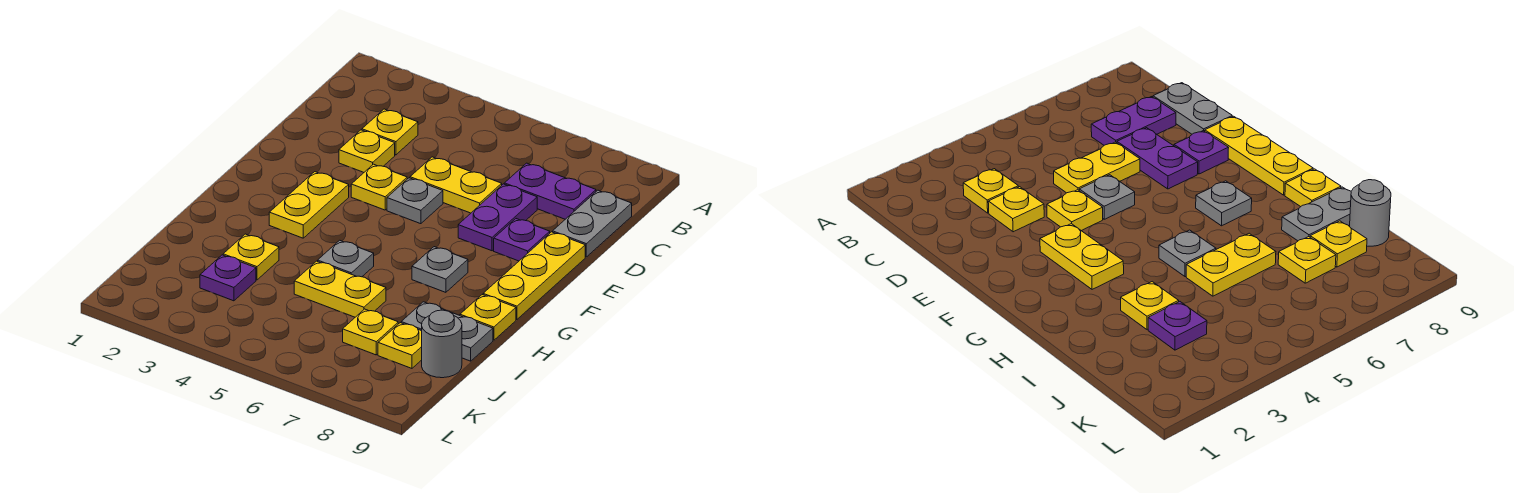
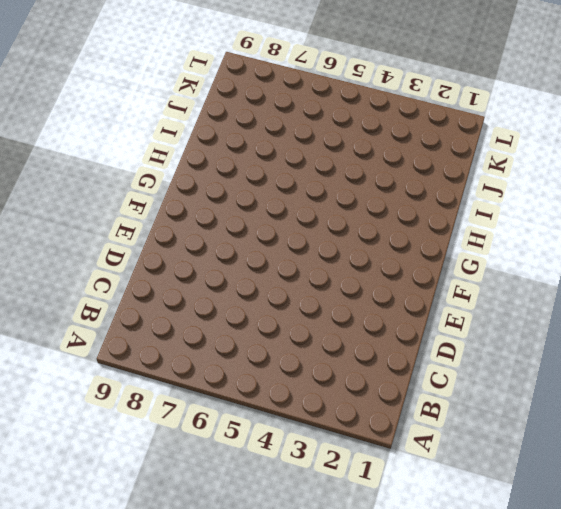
none -> yellow plate C3 level 1
none -> purple plate C7:C8 level 1
none -> grey plate C9:D9 level 1

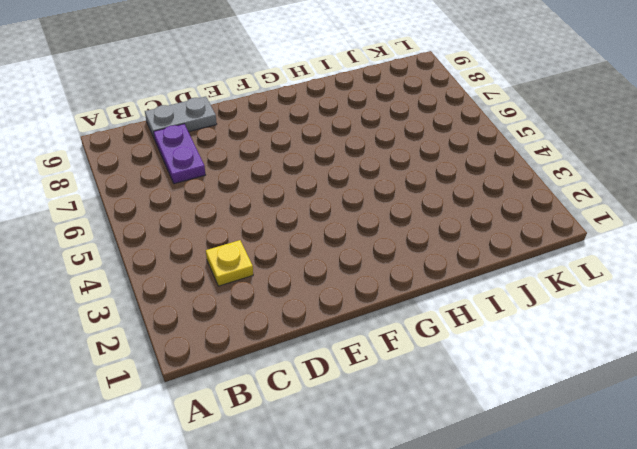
none -> yellow plate D3 level 1
none -> yellow plate D5:D6 level 1
none -> purple plate D7:E7 level 1

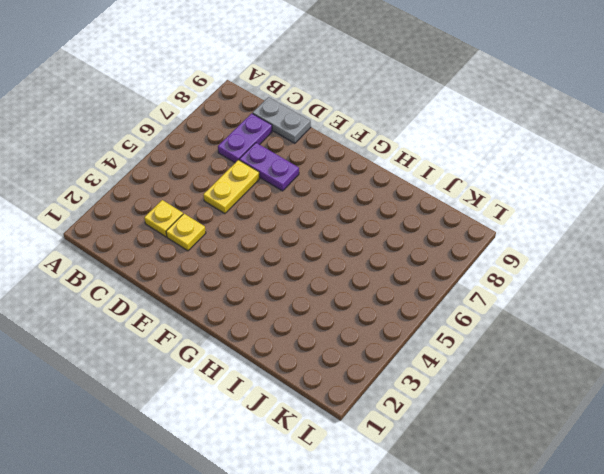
none -> yellow plate E4 level 1
none -> grey plate E5 level 1
none -> purple plate E8 level 1

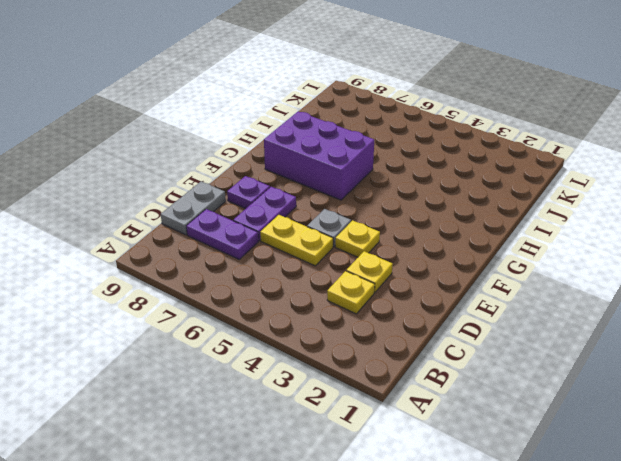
purple brick G6:H8 level 1 -> grey plate G7 level 1
none -> yellow plate E9:G9 level 1
none -> yellow plate F3:G3 level 1
none -> grey plate H5 level 1

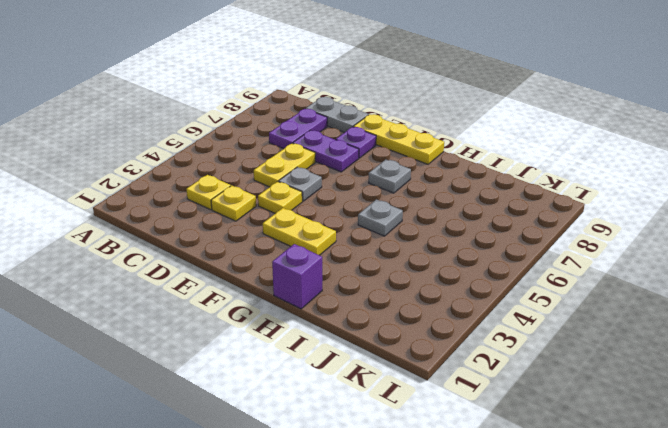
purple brick H1 level 1 -> none
none -> yellow plate H9 level 1
none -> yellow plate I3 level 1
none -> yellow plate I5:I6 level 1

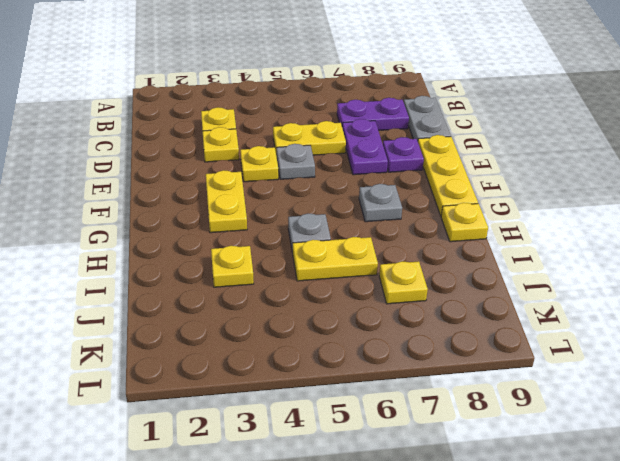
none -> grey plate I8:I9 level 1
none -> purple plate J3 level 1
none -> yellow plate J8 level 1

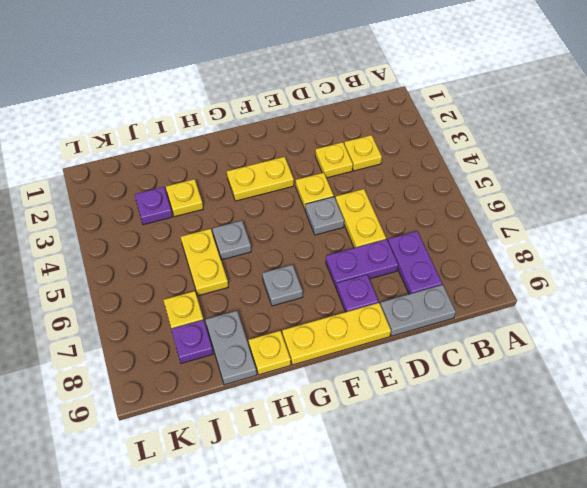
purple plate J8 level 1 -> yellow plate J8 level 1
none -> grey round brick J9 level 1

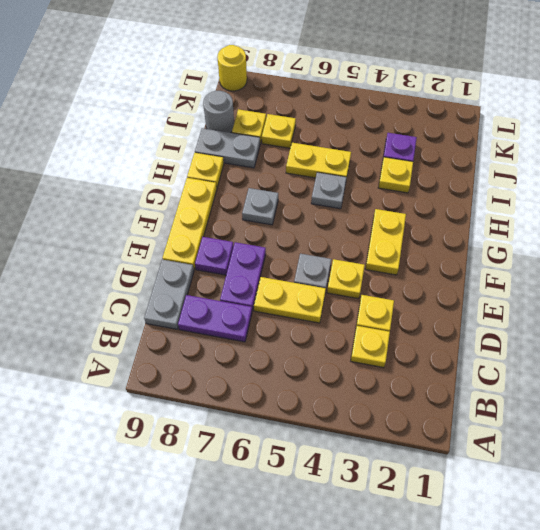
yellow round brick L9 level 1 -> none

